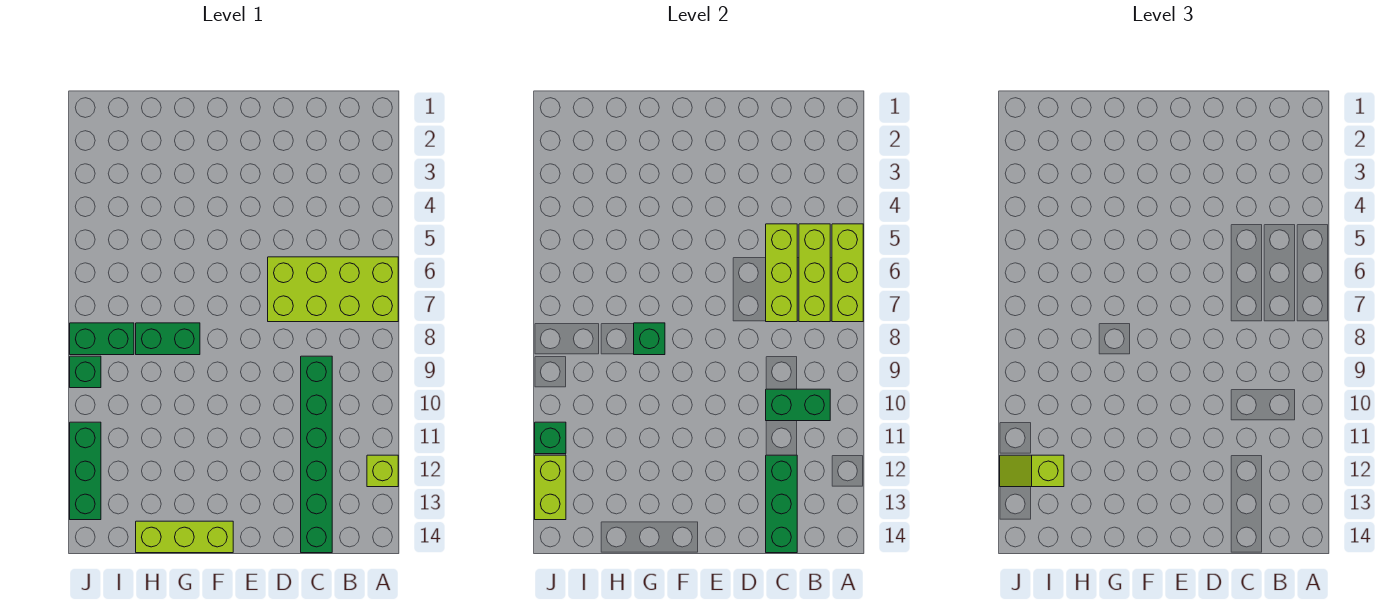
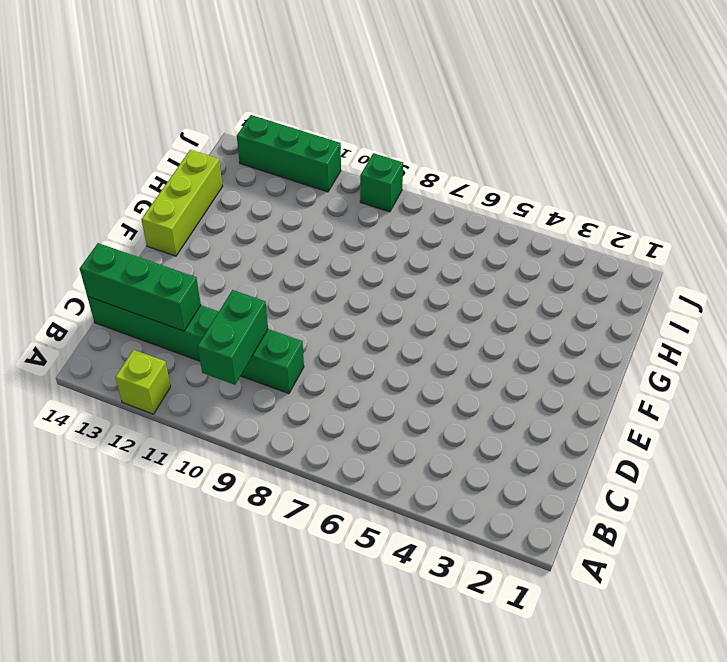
none -> lime brick A6:D7 level 1
none -> green brick G8:H8 level 1
none -> green brick I8:J8 level 1

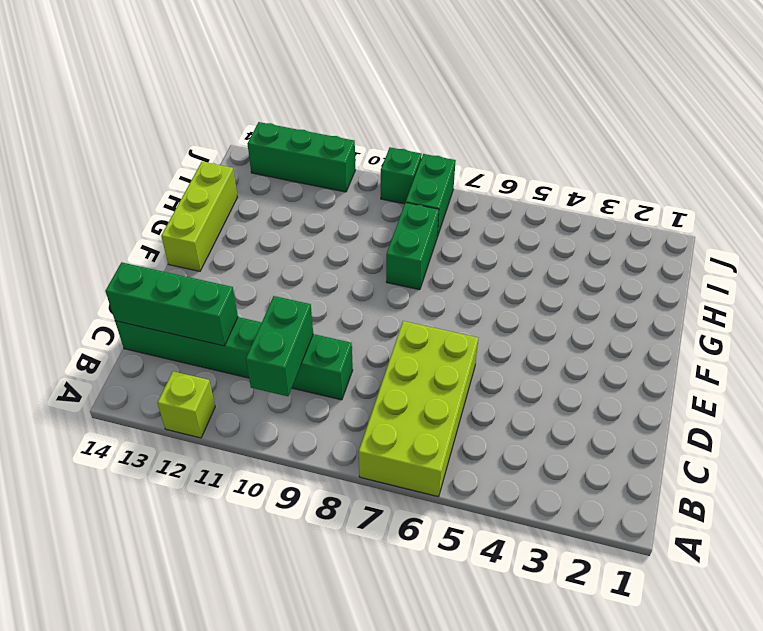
none -> lime brick A5:A7 level 2
none -> lime brick B5:B7 level 2
none -> lime brick C5:C7 level 2

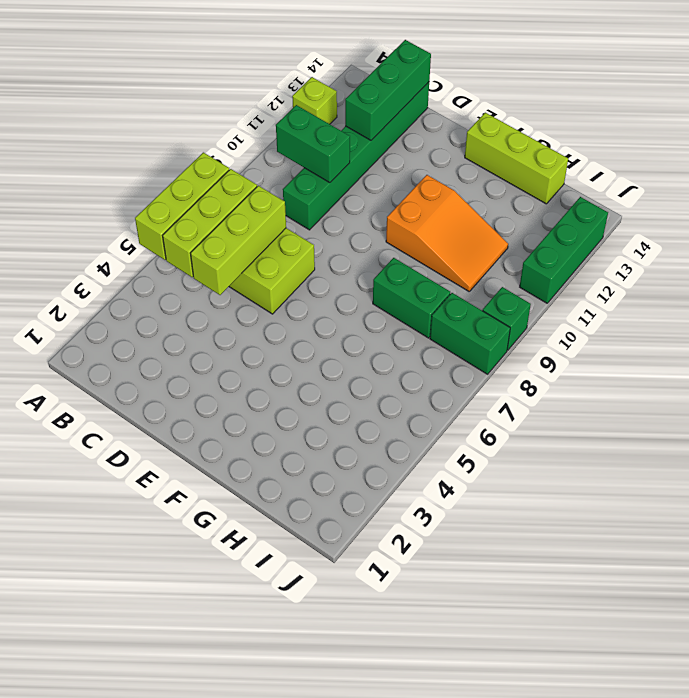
orange slope F10:H11 level 1 top F -> none
none -> green brick G8 level 2
none -> green brick J11 level 2
none -> lime brick J12:J13 level 2

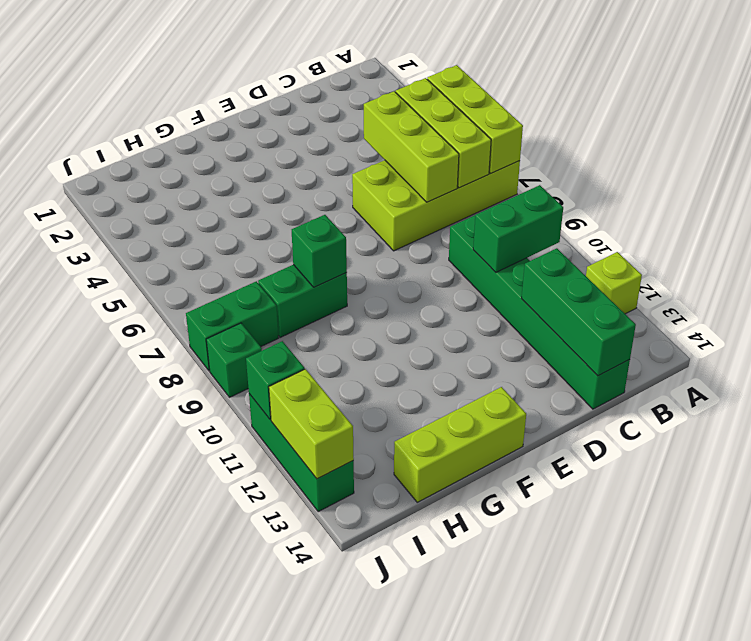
none -> lime slope I12:J12 level 3 top I

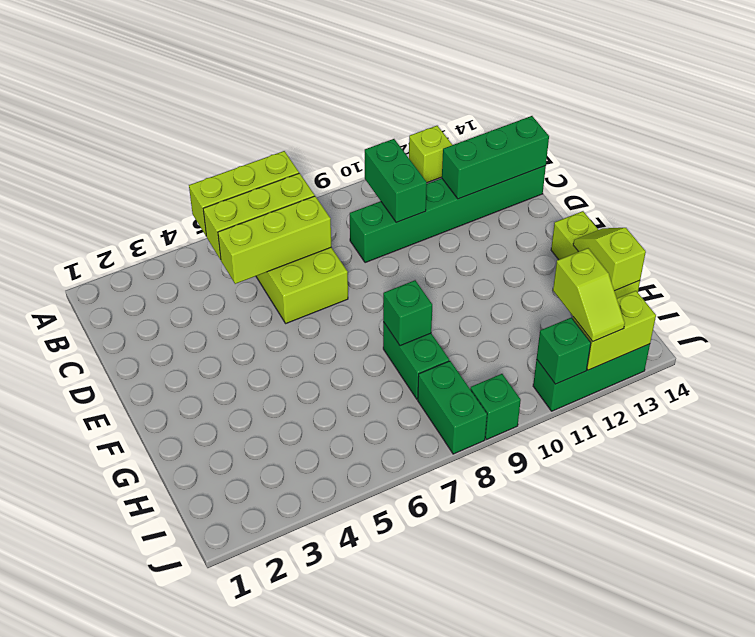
lime slope G14:H14 level 2 top H -> none

